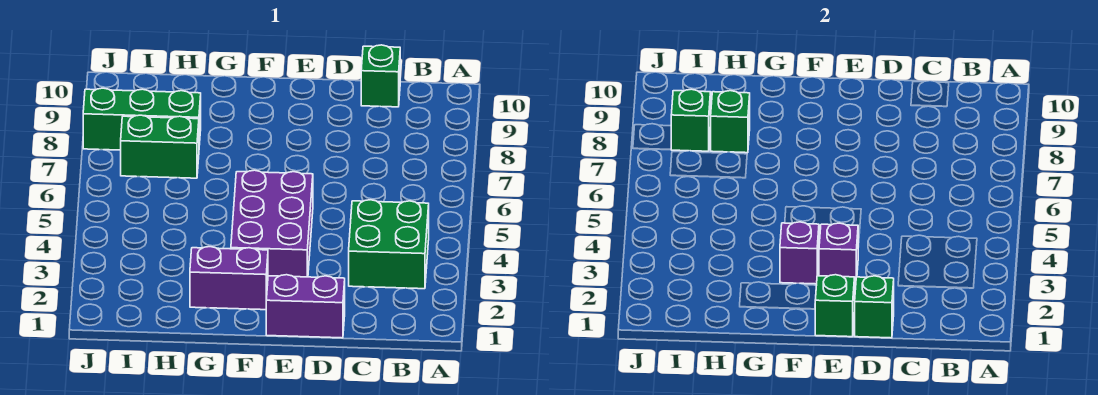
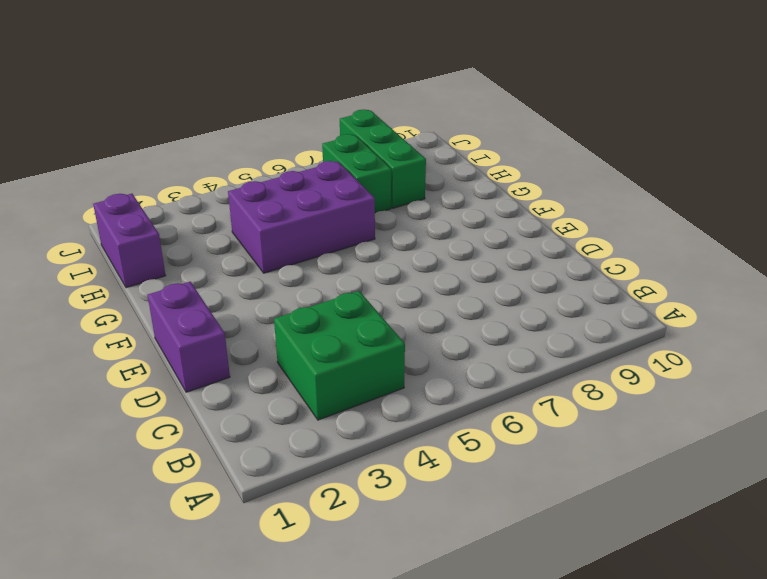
purple brick G4:H6 level 1 -> purple brick E3:F5 level 1
purple brick H1:I1 level 1 -> purple brick F2:G2 level 1
none -> green brick C10 level 1
none -> green brick D1 level 2
none -> green brick E1 level 2

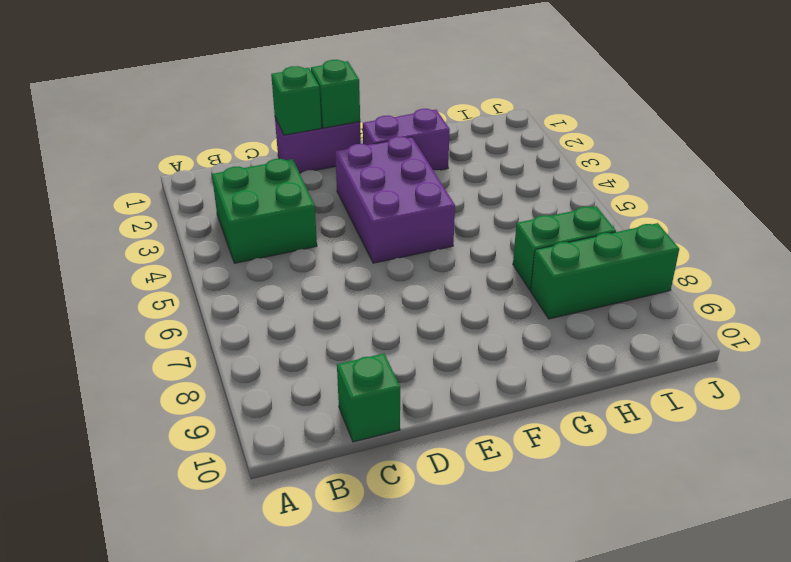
none -> purple brick E3 level 2
none -> purple brick F3 level 2
none -> green brick H8 level 2

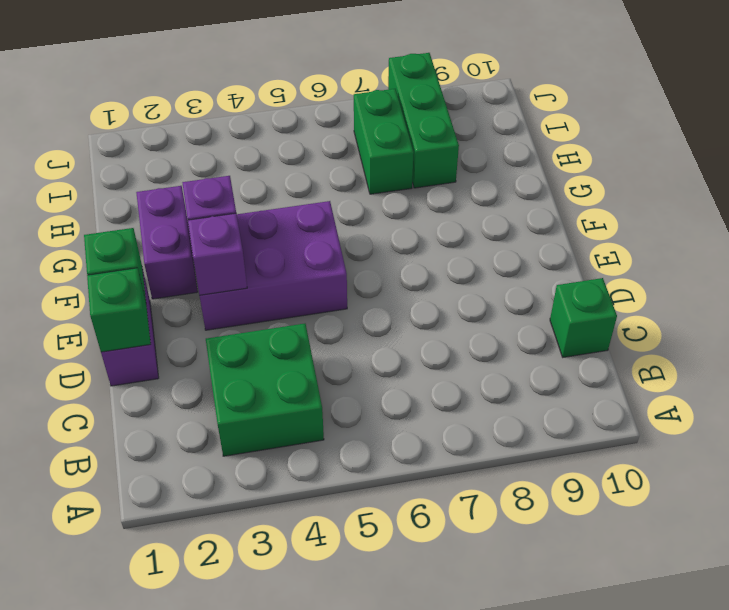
none -> green brick H8 level 2
none -> green brick I8 level 2

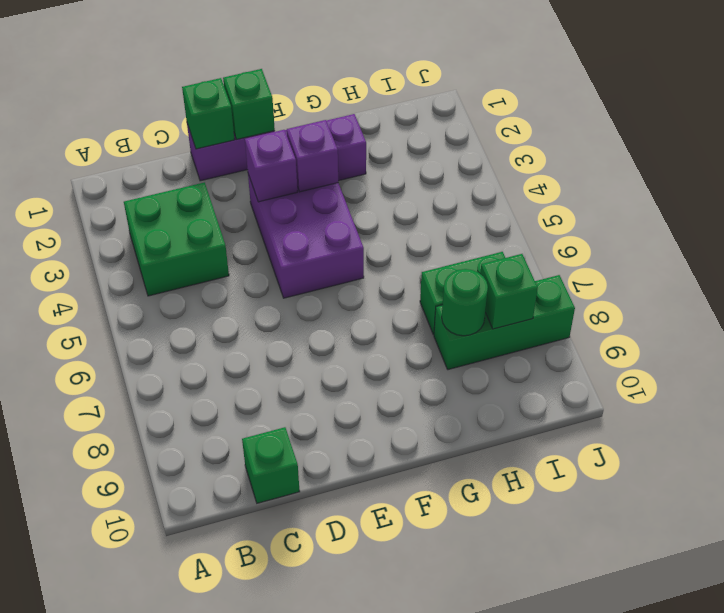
green round brick H8 level 2 -> green brick H8 level 2

